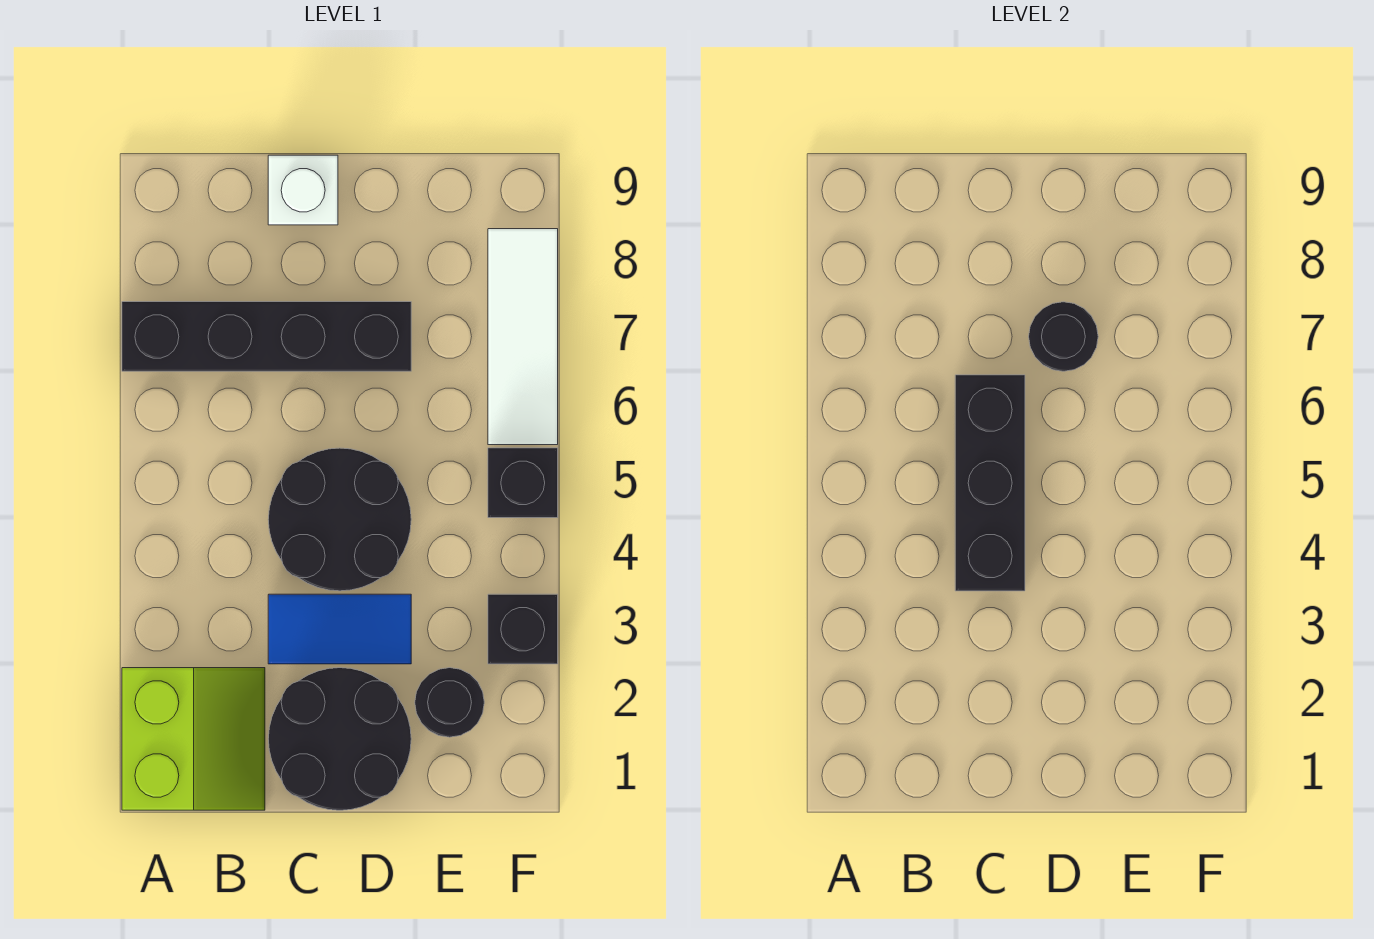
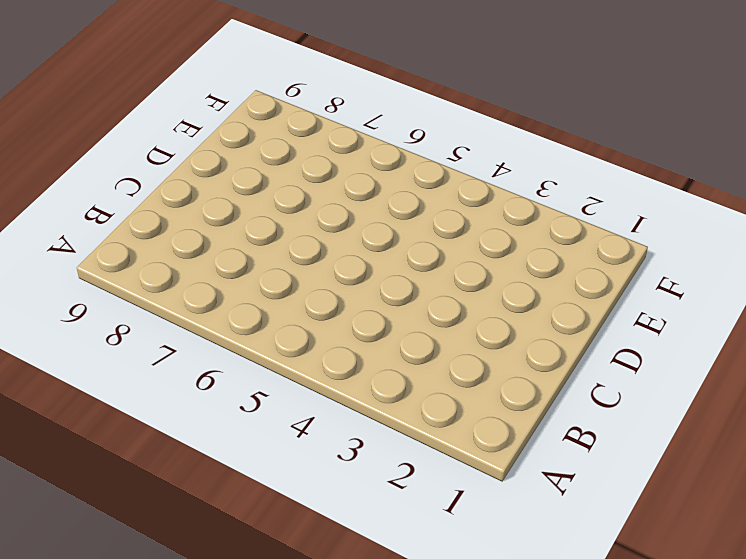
none -> lime slope A1:B2 level 1 top A
none -> black brick A7:D7 level 1
none -> black round brick C1:D2 level 1

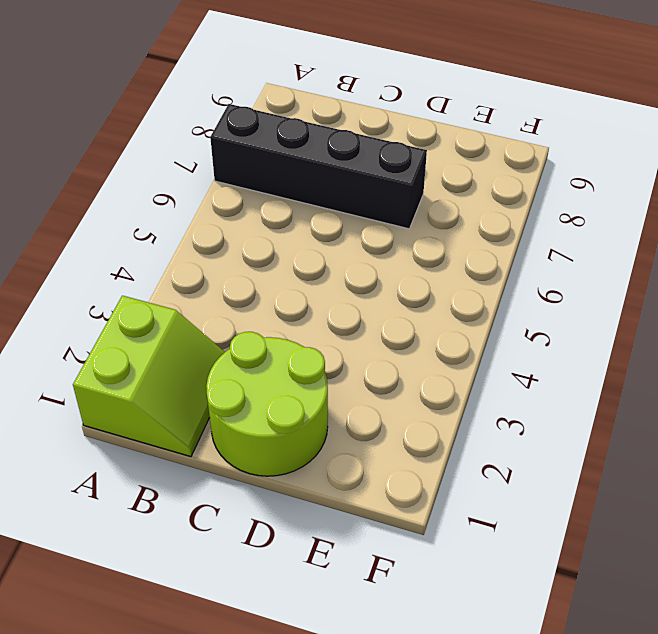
lime round brick C1:D2 level 1 -> black round brick C1:D2 level 1
none -> blue tile C3:D3 level 1
none -> black round brick C4:D5 level 1
none -> white brick C9 level 1

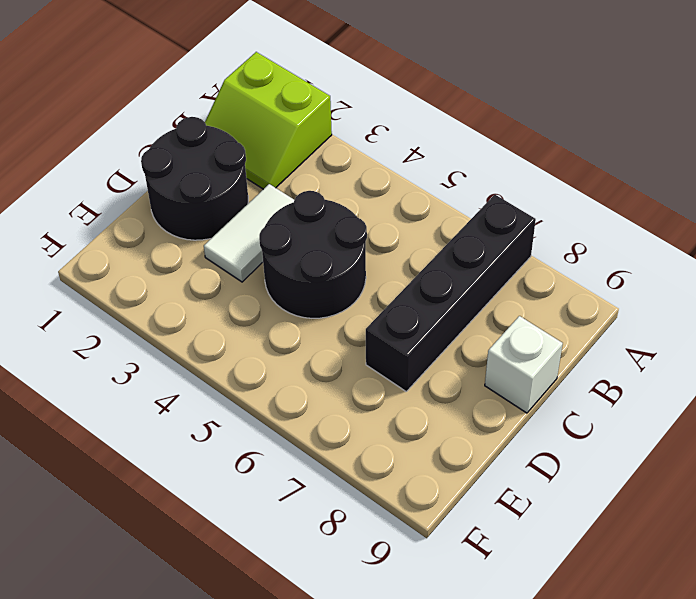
white tile C3:D3 level 1 -> blue tile C3:D3 level 1
none -> black round brick E2 level 1
none -> black brick F3 level 1
none -> black brick F5 level 1

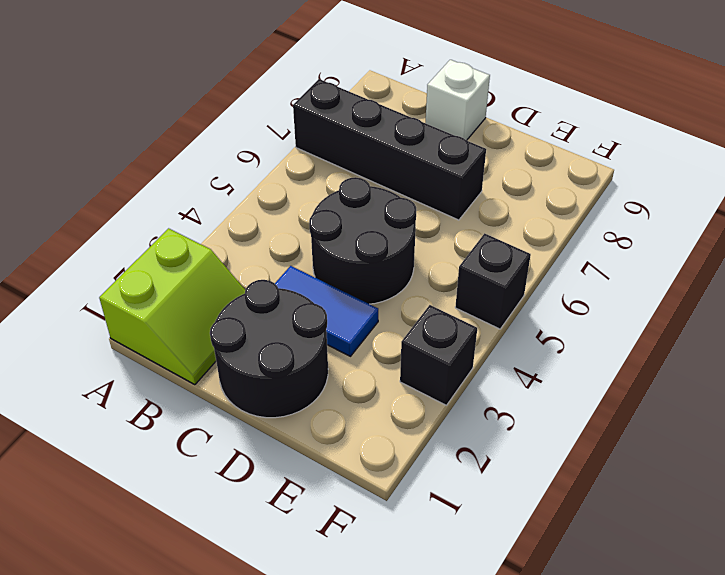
none -> black round brick E2 level 1
none -> white tile F6:F8 level 1
none -> black brick C4:C6 level 2

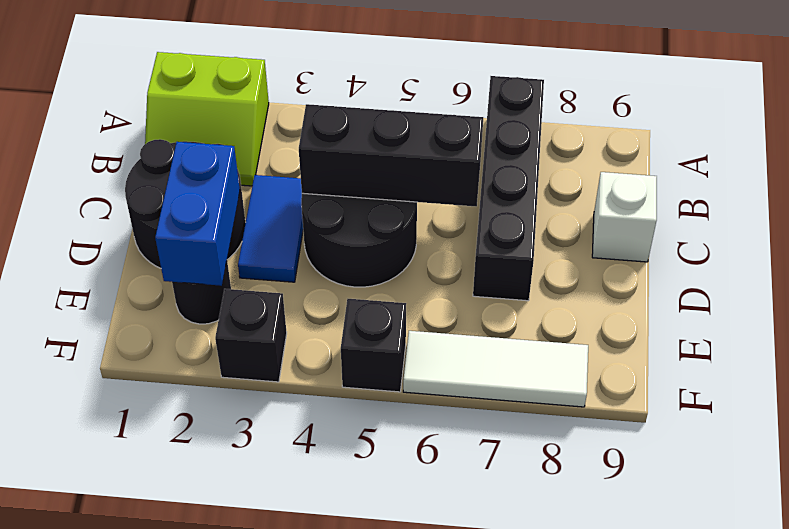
blue brick D2:E2 level 2 -> none
none -> black round brick D7 level 2

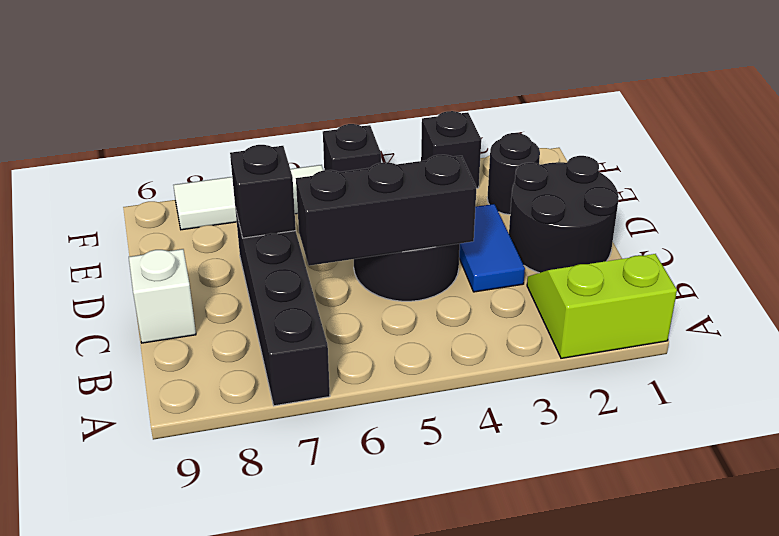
black brick D7 level 2 -> black round brick D7 level 2

